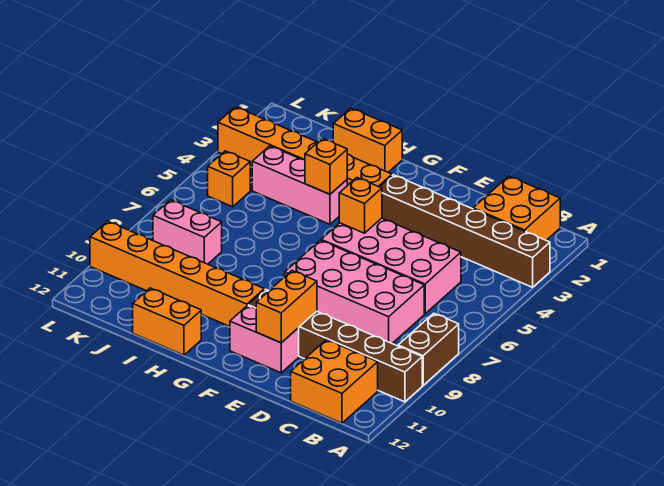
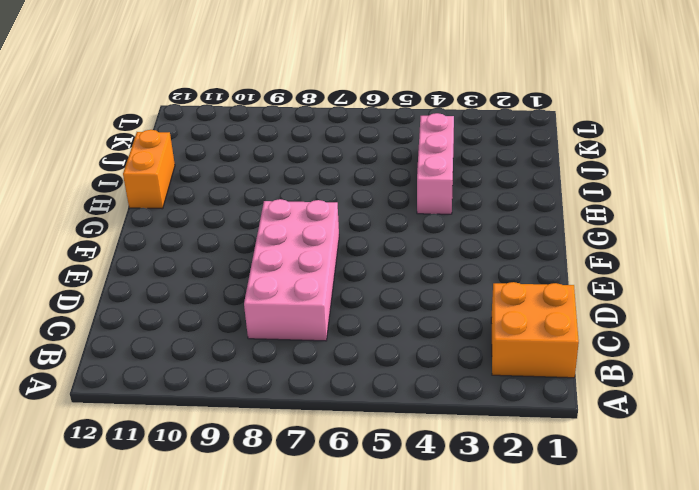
none -> brown brick A3:F3 level 1
none -> brown brick A8:A9 level 1
none -> brown brick A10:F10 level 1

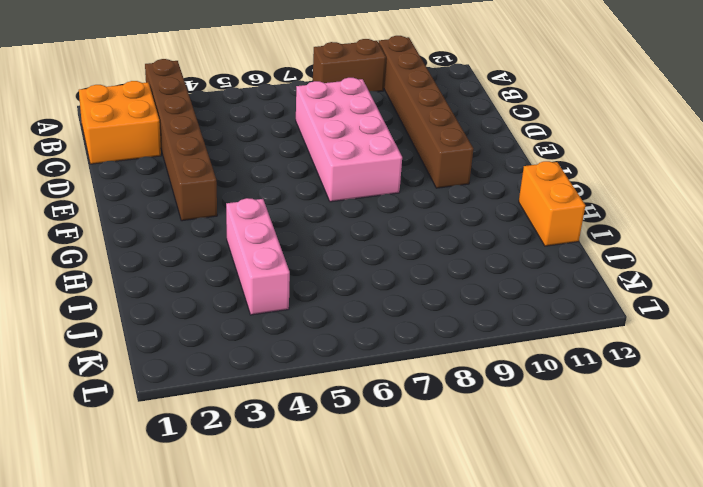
none -> orange brick B11:C12 level 1
none -> pink brick C5:F6 level 1
none -> pink brick E11:F11 level 1

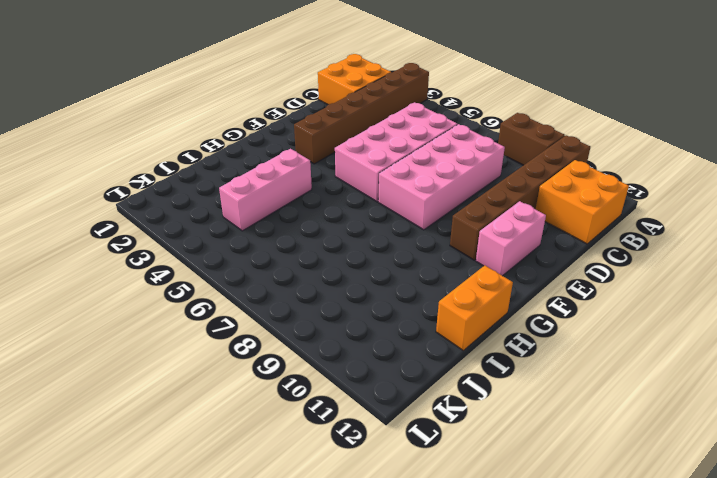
none -> orange brick G3:L3 level 1
none -> orange brick G10:L10 level 1
none -> orange brick H1:I1 level 1

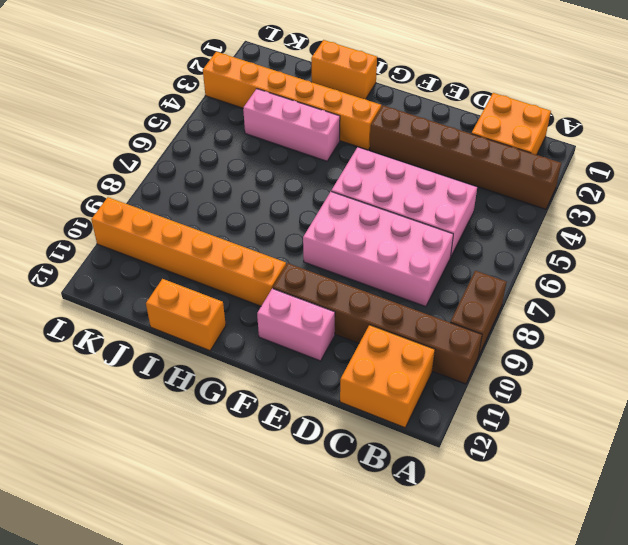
none -> pink brick J8:K8 level 1
none -> orange brick K5 level 1
none -> orange brick E10:E11 level 2

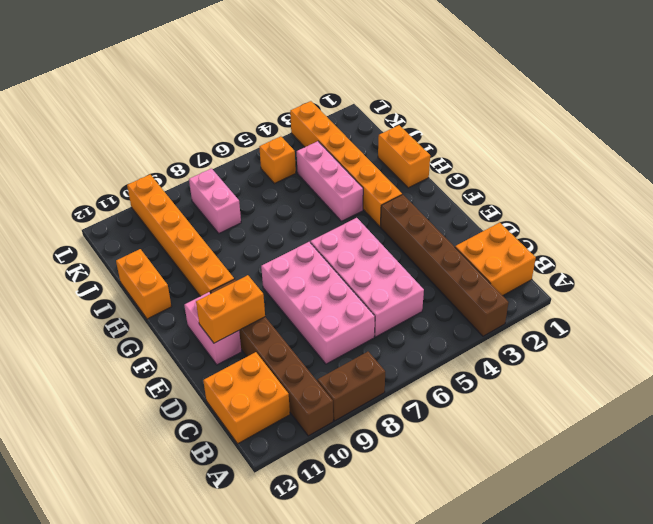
none -> orange brick F5 level 2
none -> orange brick H4 level 2

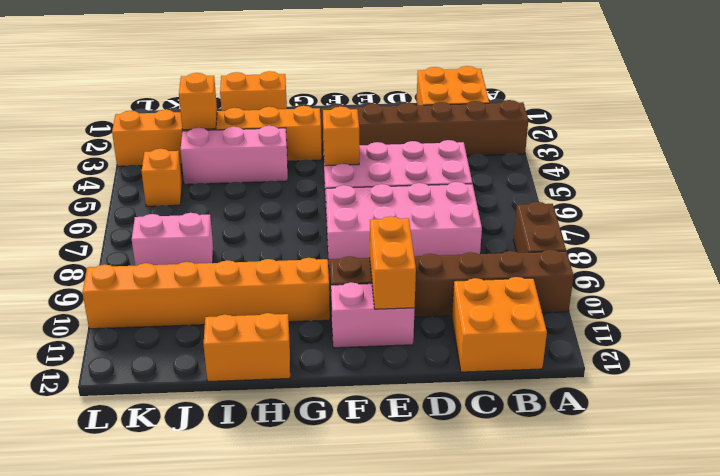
orange brick J3 level 2 -> orange brick H4 level 2

